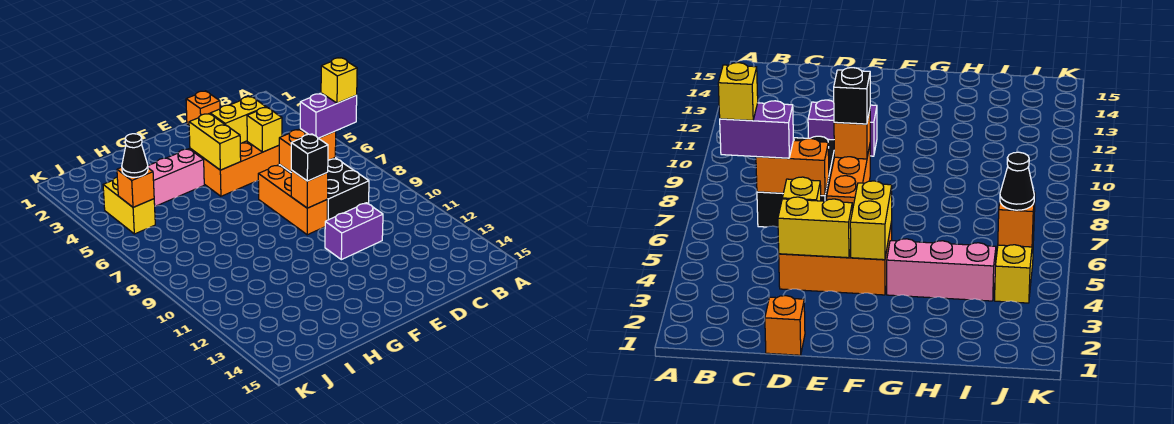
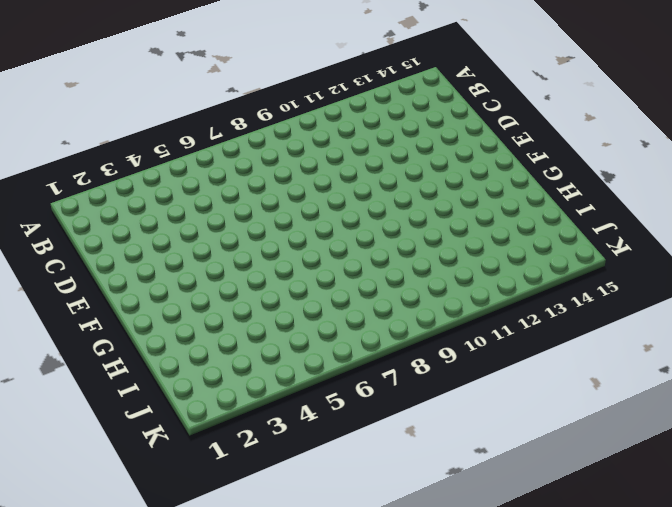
none -> black brick C7:D9 level 1
none -> orange brick D1 level 1
none -> orange brick D4:F5 level 1

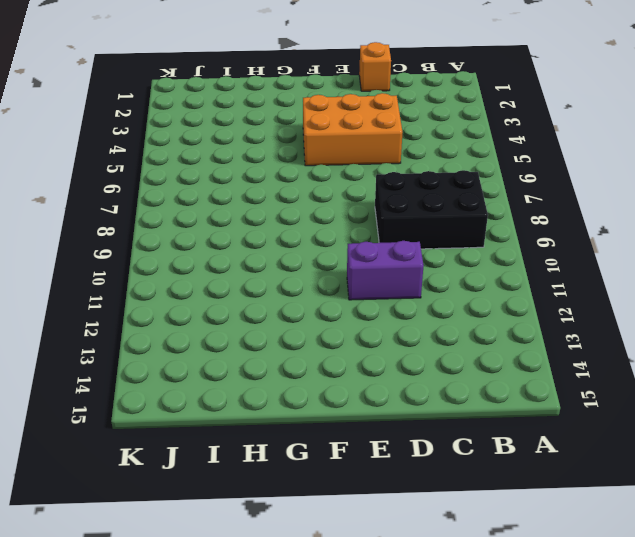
black brick B8:D9 level 1 -> black brick C7:D9 level 1
none -> orange brick E7:E9 level 1
none -> pink brick G4:I4 level 1
none -> yellow brick J4:J5 level 1

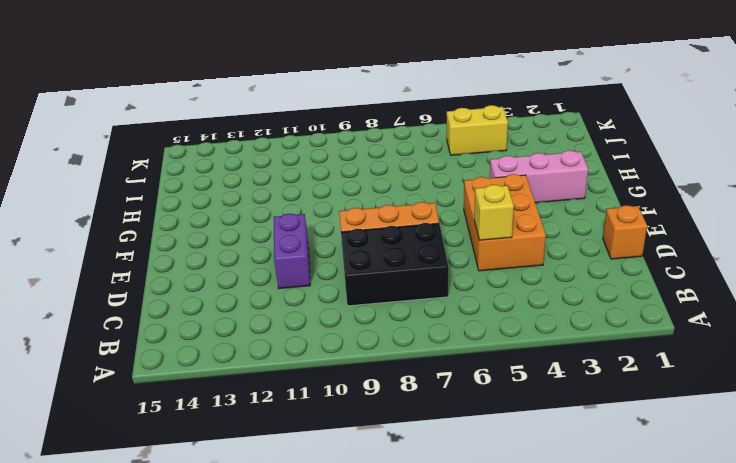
pink brick G2:G4 level 1 -> pink brick G4:I4 level 1
none -> orange brick C7:D7 level 2
none -> yellow brick D4:E4 level 2
none -> orange brick E9 level 2

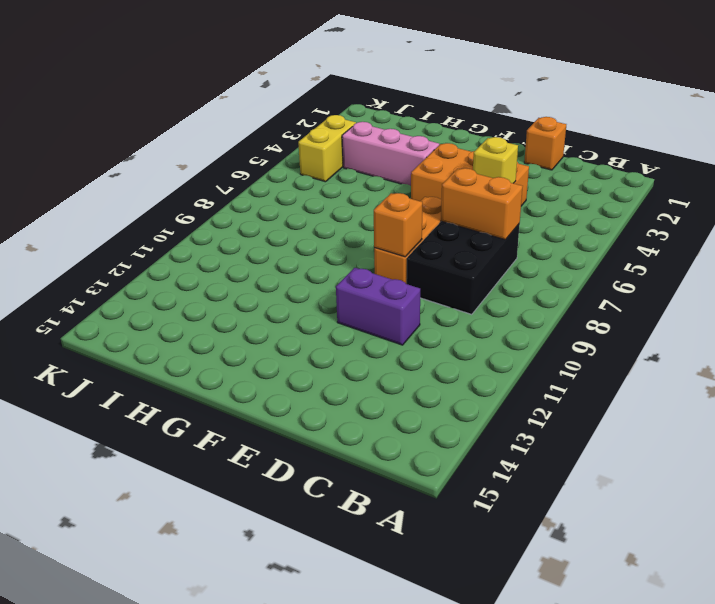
none -> yellow brick D4:E4 level 2
none -> yellow brick F4:F5 level 2
none -> orange brick J5 level 2

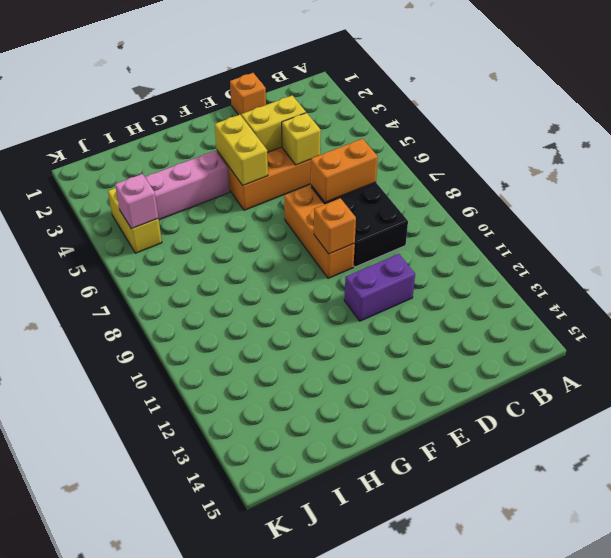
pink brick J5 level 2 -> orange brick J5 level 2
none -> purple brick B7:C7 level 3
none -> black brick E9 level 3
none -> black cone J5 level 3

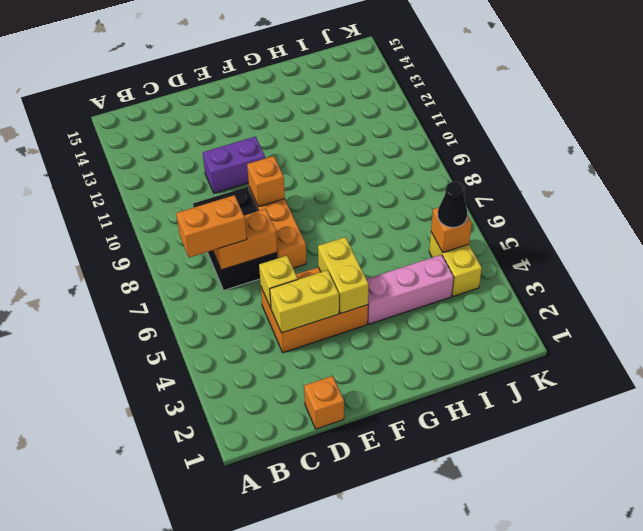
orange brick B7:C7 level 3 -> purple brick B7:C7 level 3
none -> black brick E9 level 3
none -> yellow brick B7 level 4

